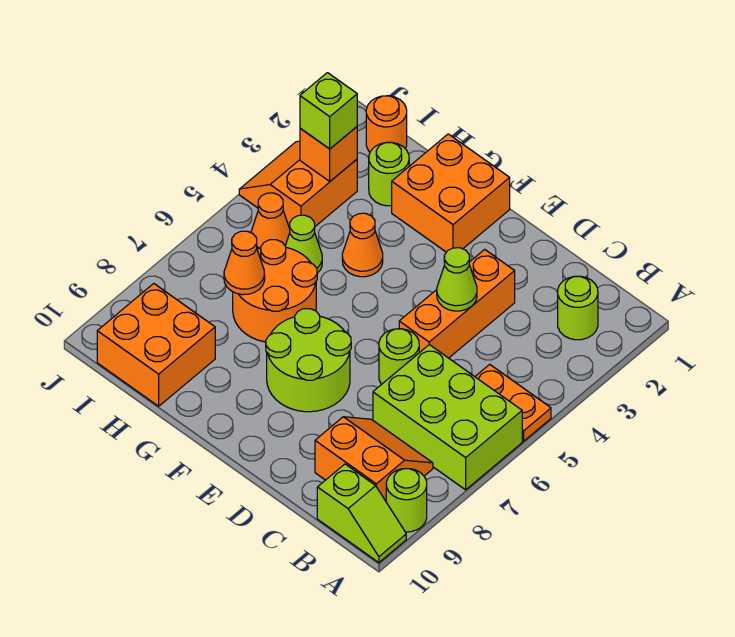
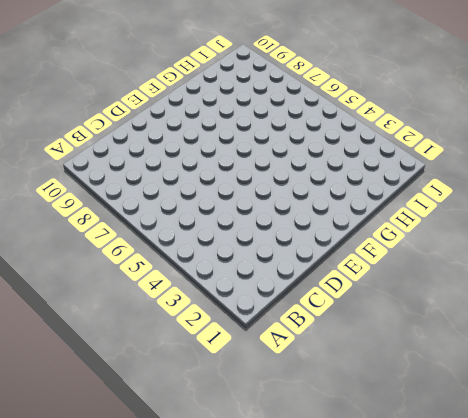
none -> orange plate A5:B5 level 1
none -> lime brick A6:C7 level 1
none -> lime round brick A9 level 1

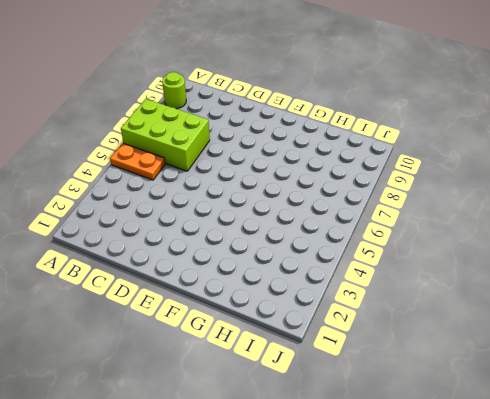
none -> lime slope A10:B10 level 1 top B
none -> lime round brick B2 level 1
none -> orange slope B8:C9 level 1 top 9

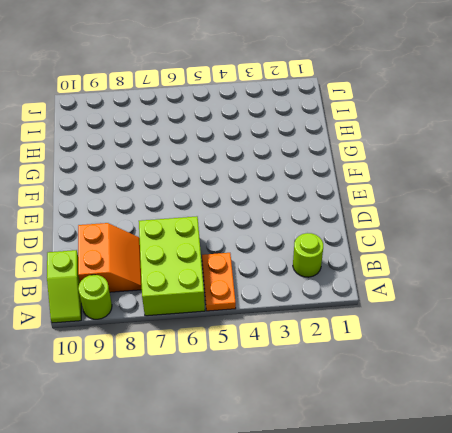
none -> orange brick D3:D5 level 1
none -> lime round brick D6 level 1
none -> lime round brick E7:F8 level 1

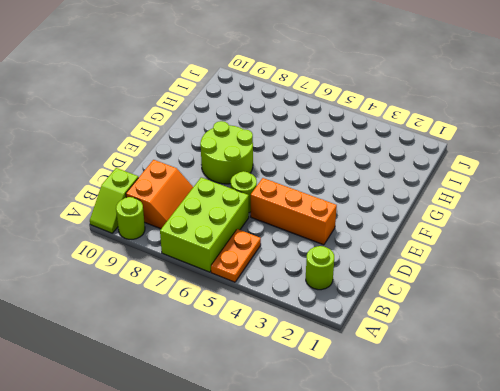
none -> orange brick F1:G2 level 1
none -> orange cone G4 level 1
none -> orange round brick G6:H7 level 1

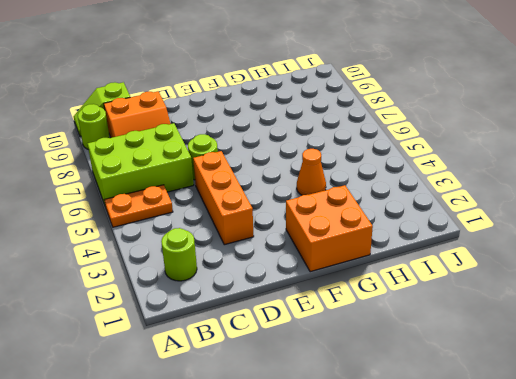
none -> lime round brick E7:F8 level 1
none -> orange round brick G6:H7 level 1
none -> lime round brick H2 level 1

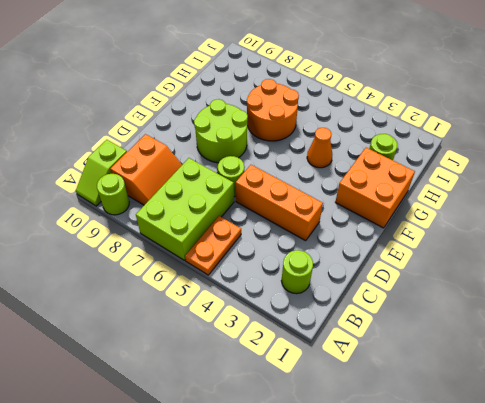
none -> lime cone H5 level 1
none -> orange brick H9:I10 level 1
none -> orange round brick I1 level 1

